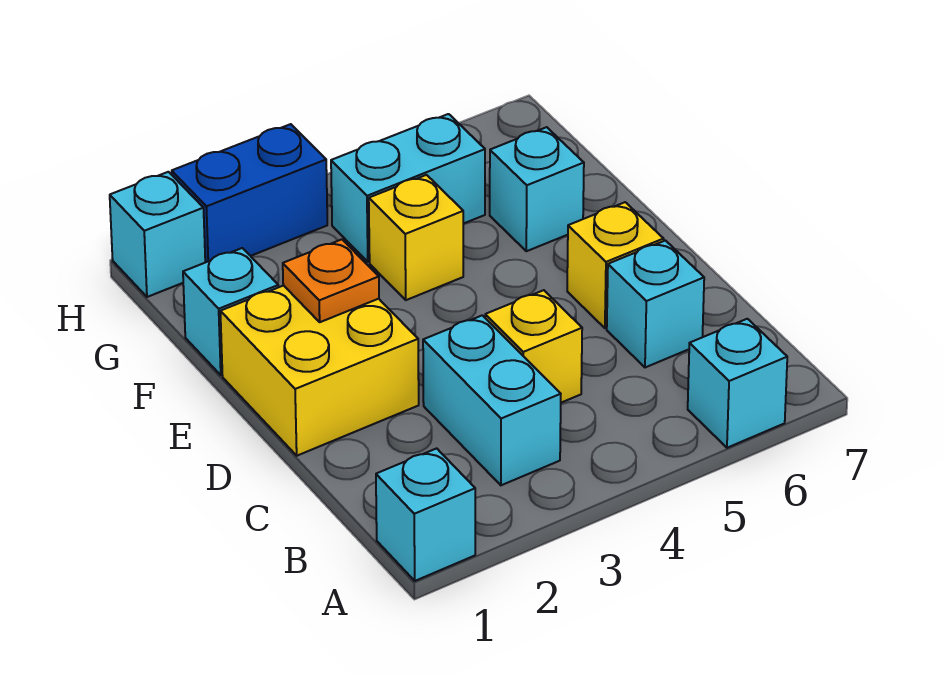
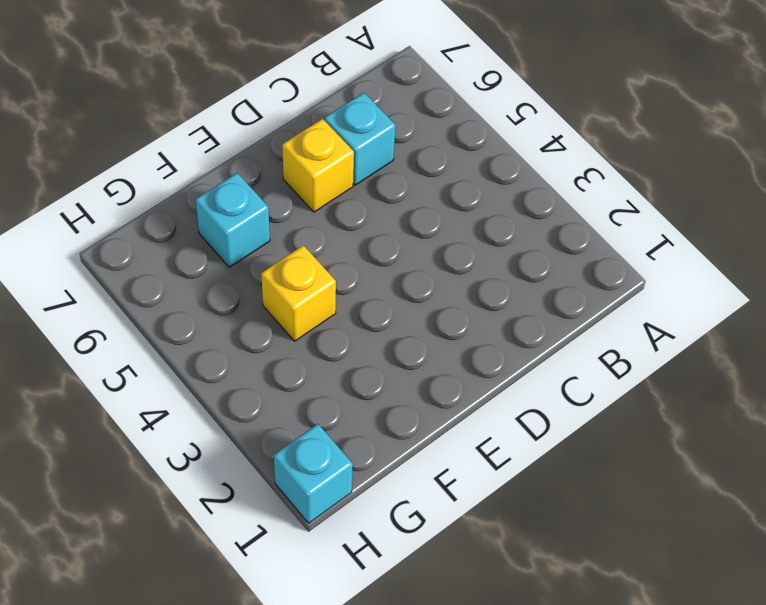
none -> cyan brick A1 level 1
none -> cyan brick A6 level 1
none -> cyan brick B3:C3 level 1

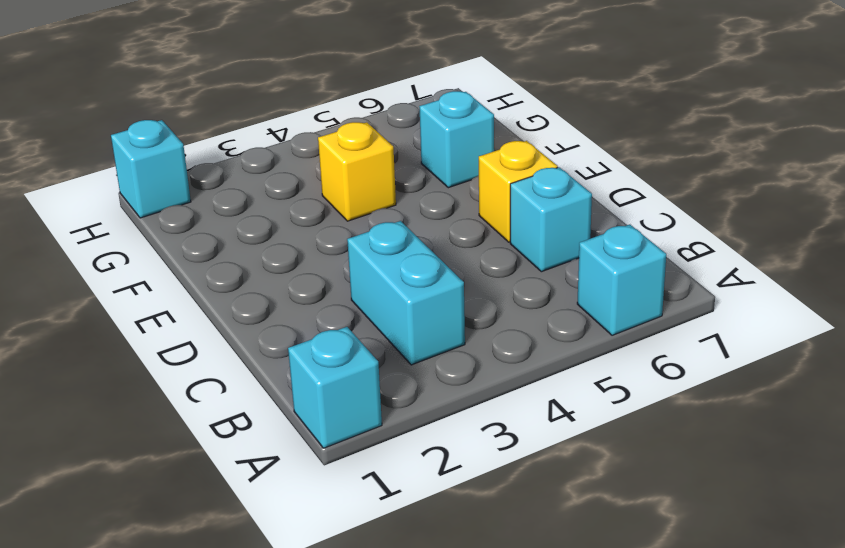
none -> yellow brick C4 level 1
none -> yellow brick D1:E2 level 1
none -> cyan brick F1 level 1

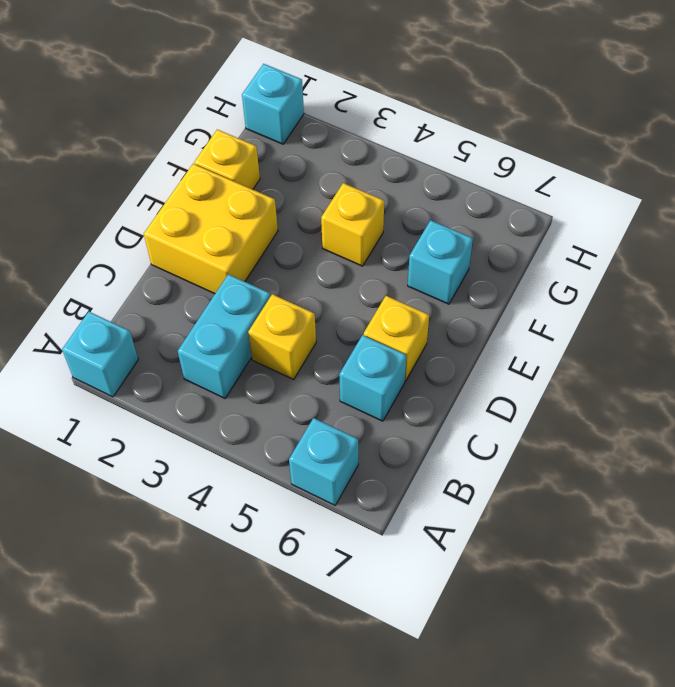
yellow brick F1 level 1 -> cyan brick F1 level 1
none -> cyan brick G4:G5 level 1
none -> blue brick H2:H3 level 1
none -> orange plate E2 level 2

